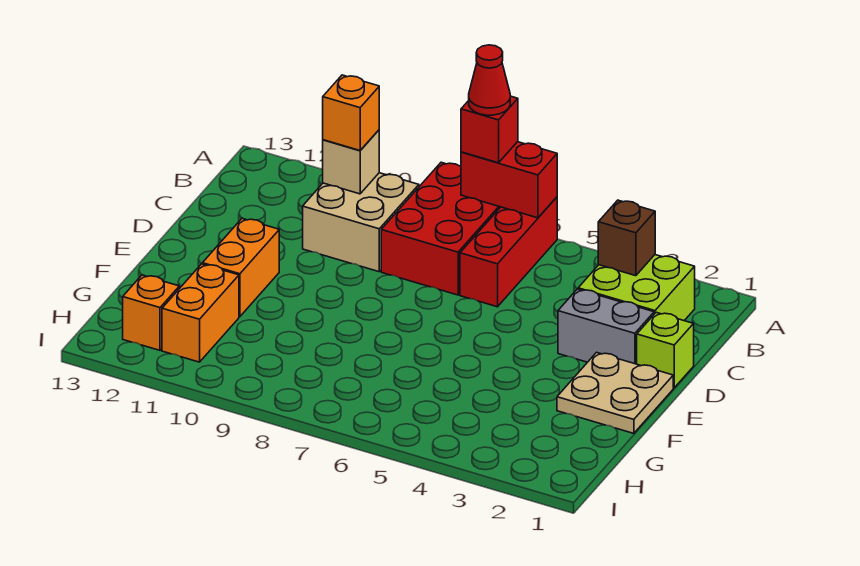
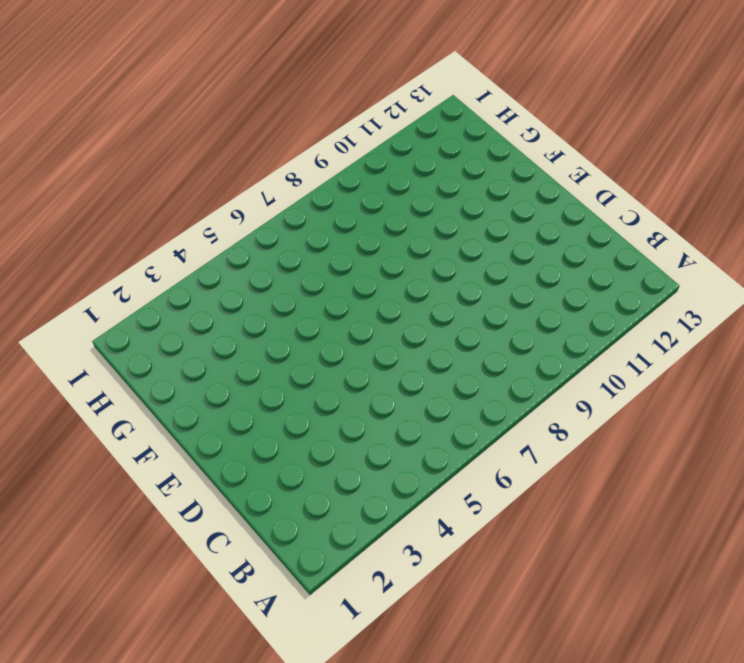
none -> red brick A6:C6 level 1
none -> red brick A7:C8 level 1
none -> lime brick B2:C3 level 1

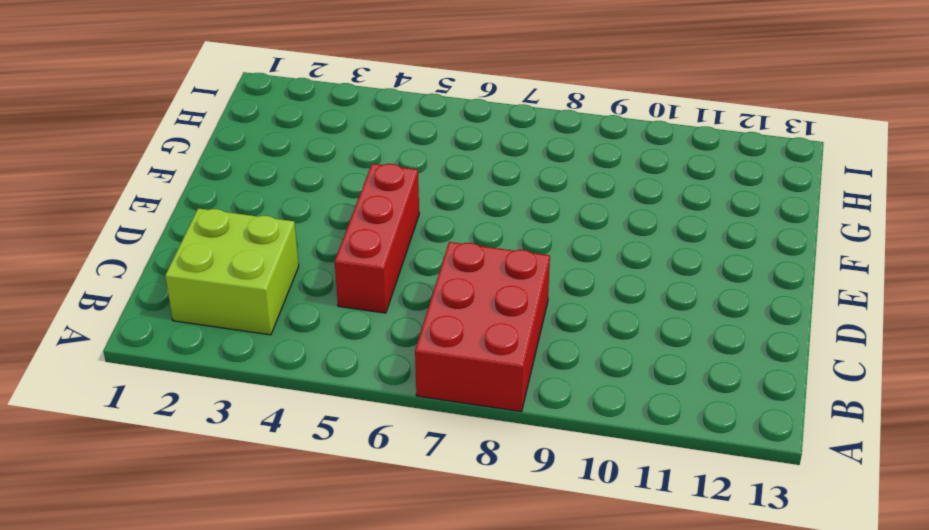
red brick C5:E5 level 1 -> red brick A6:C6 level 1
none -> tan brick B9:C10 level 1
none -> lime brick D1 level 1
none -> grey brick D2:D3 level 1

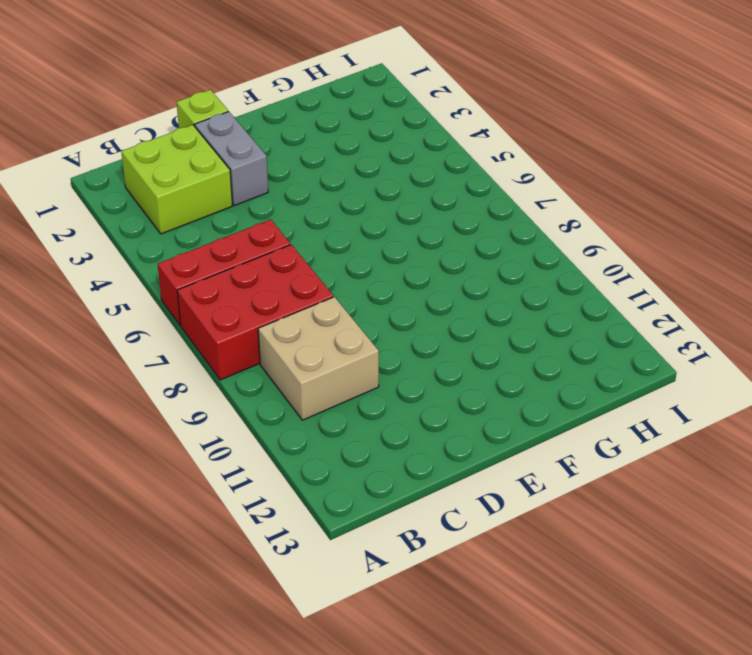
none -> tan plate E1:F2 level 1
none -> orange brick E11:F11 level 1
none -> orange brick G11:H11 level 1

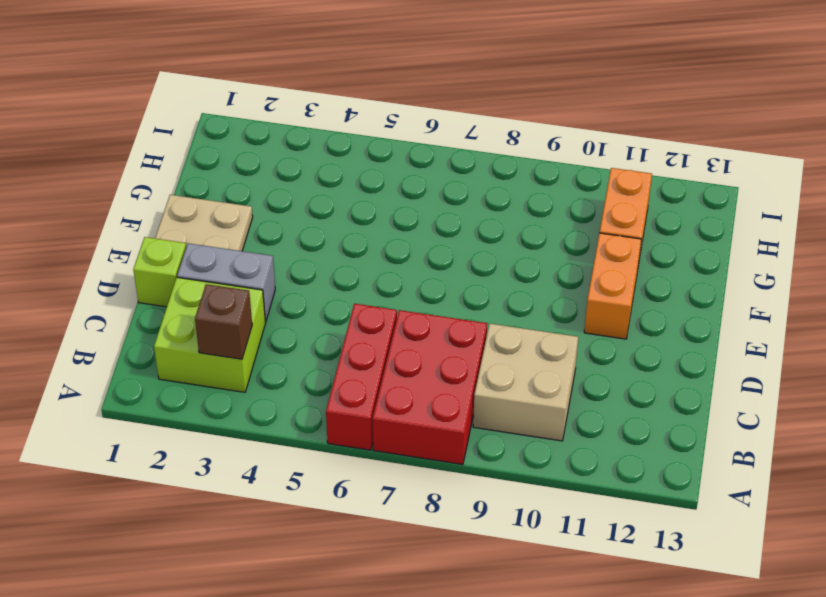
none -> orange brick H12 level 1
none -> red brick A6:A7 level 2
none -> tan brick B10 level 2

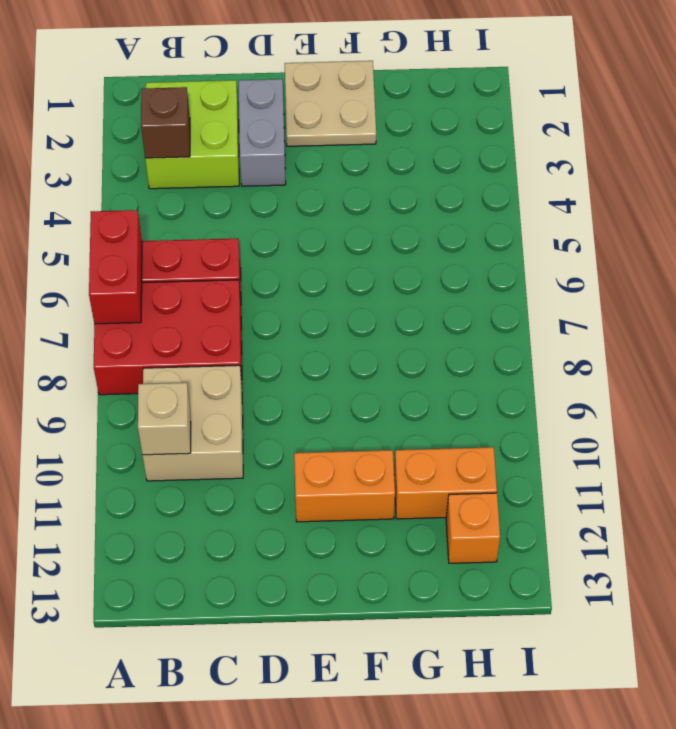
none -> lime brick D1 level 1
none -> red brick A7 level 3
none -> orange brick B10 level 3

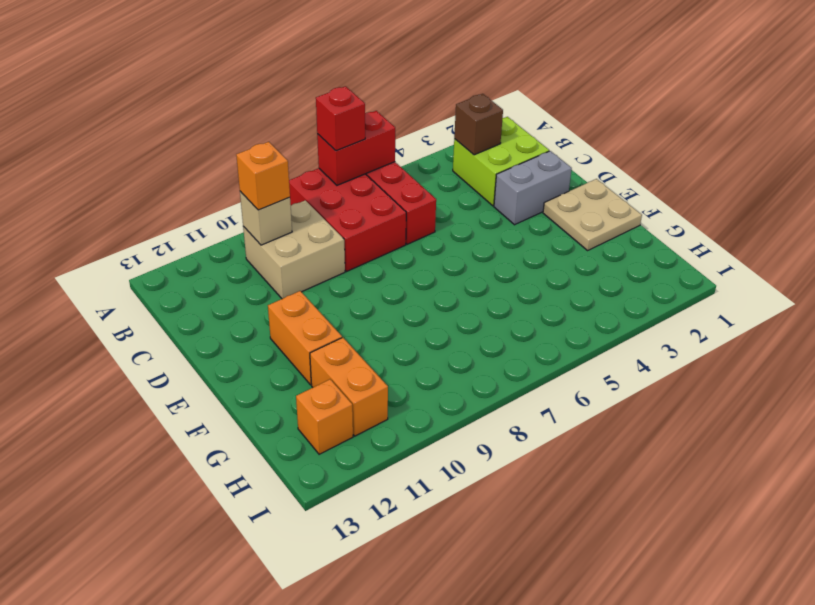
none -> lime brick D1 level 1
none -> red cone A7 level 4

